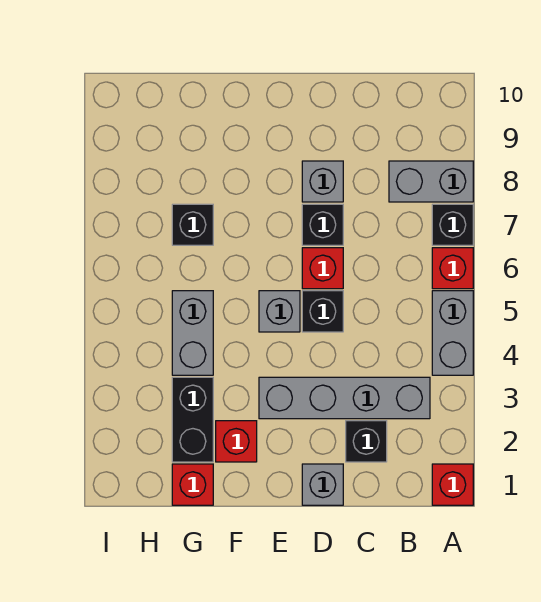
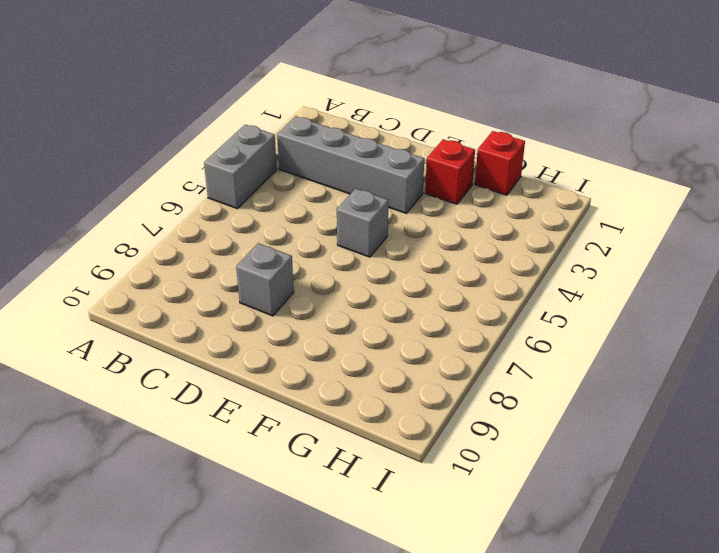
none -> red brick A1 level 1
none -> red brick A6 level 1
none -> black brick A7 level 1

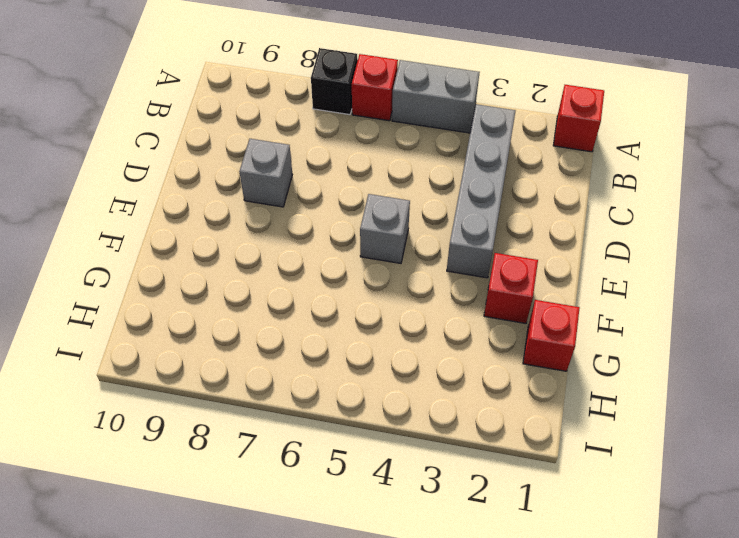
none -> grey brick A8:B8 level 1
none -> black brick C2 level 1
none -> grey brick D1 level 1

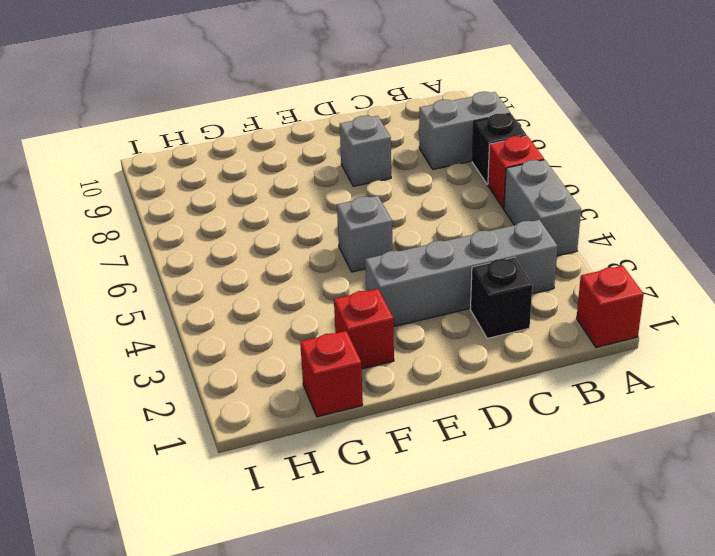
none -> grey brick D1 level 1
none -> black brick D5 level 1
none -> red brick D6 level 1

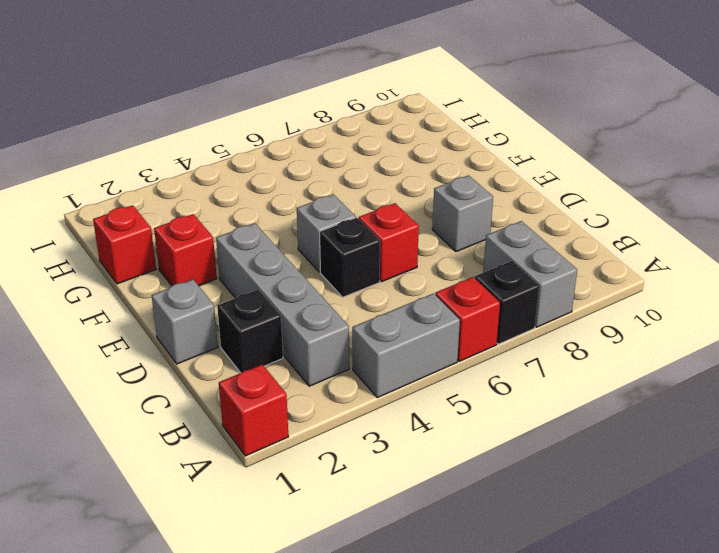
none -> black brick D7 level 1
none -> black brick G2:G3 level 1
none -> grey brick G4:G5 level 1

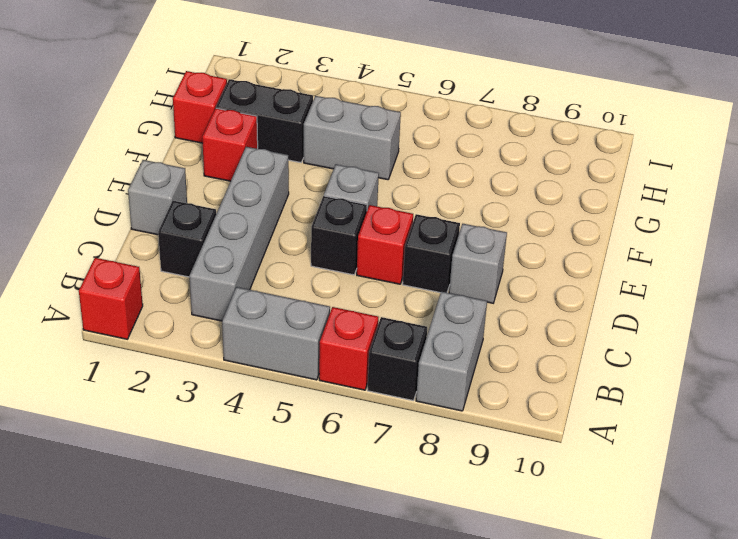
none -> black brick G7 level 1

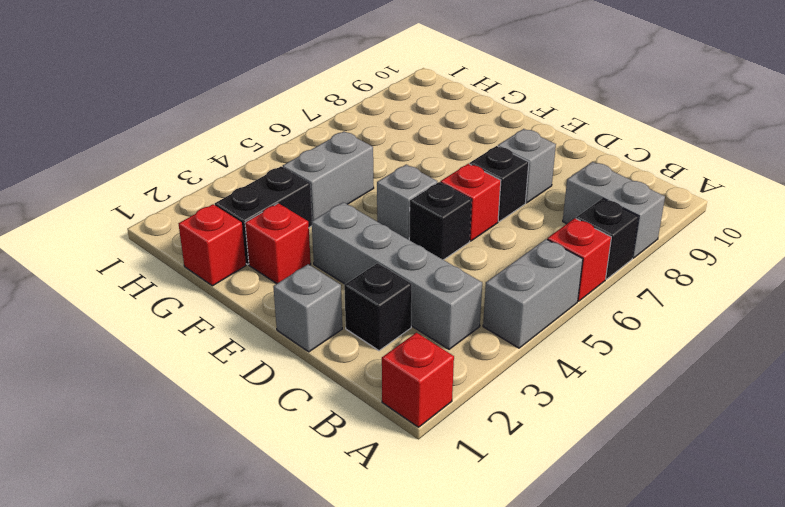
none -> black brick G7 level 1

